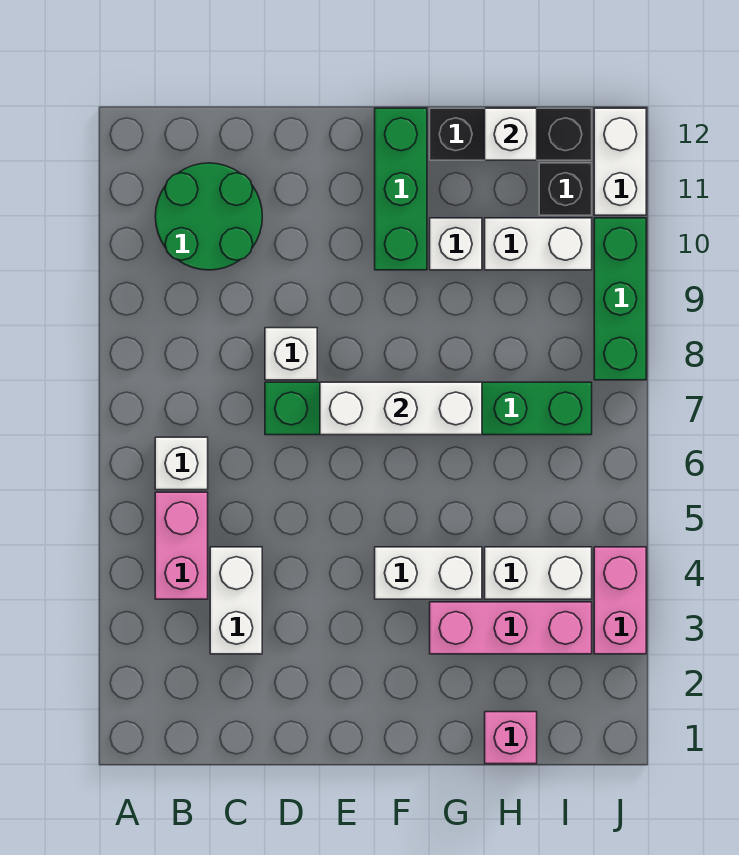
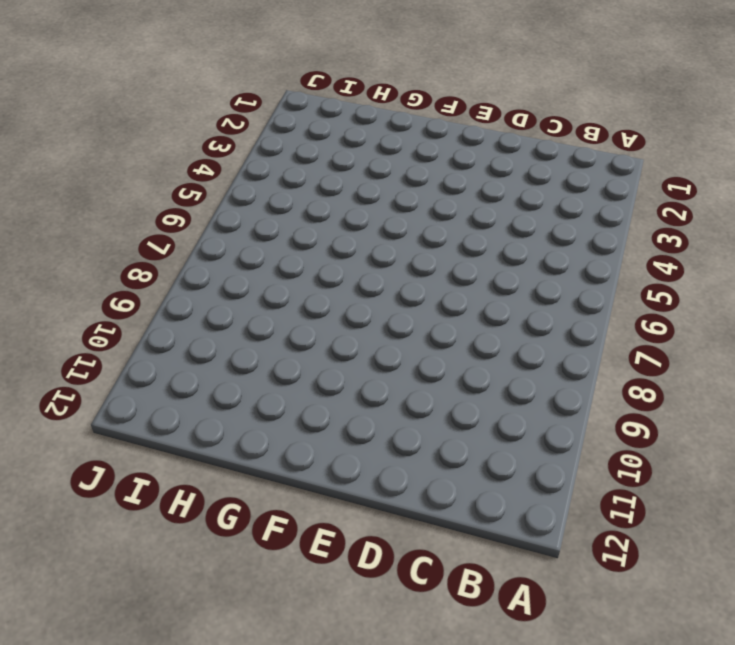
none -> pink brick B4:B5 level 1
none -> white brick B6 level 1
none -> green round brick B10:C11 level 1

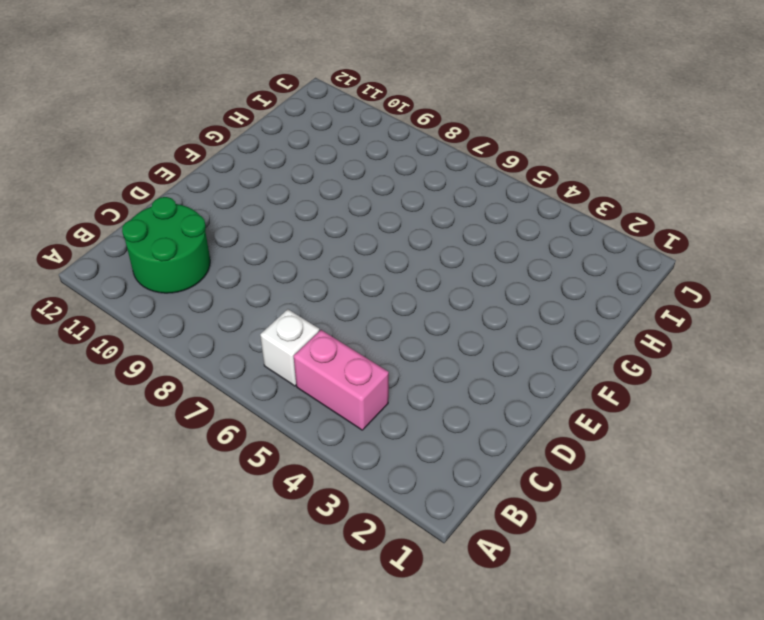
none -> white brick C3:C4 level 1
none -> green brick D7:I7 level 1
none -> white brick D8 level 1

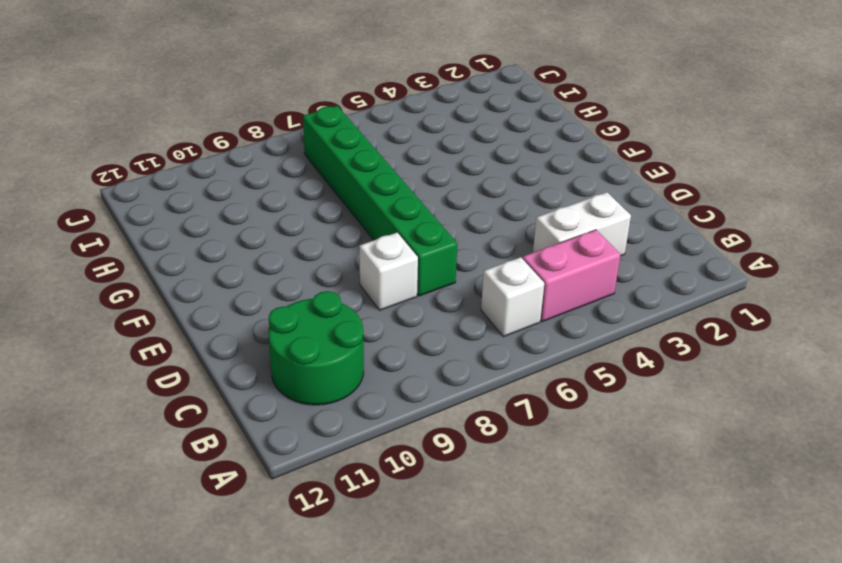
none -> white brick F4:G4 level 1
none -> green brick F10:F12 level 1
none -> pink brick G3:I3 level 1

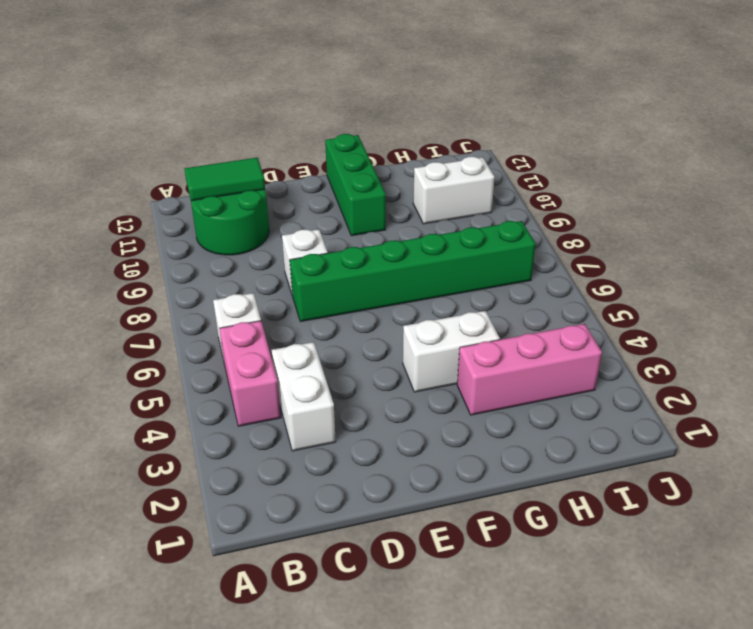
green tile B11:C11 level 2 -> none
none -> white brick G10 level 1
none -> black brick G12:I12 level 1
none -> pink brick H1 level 1

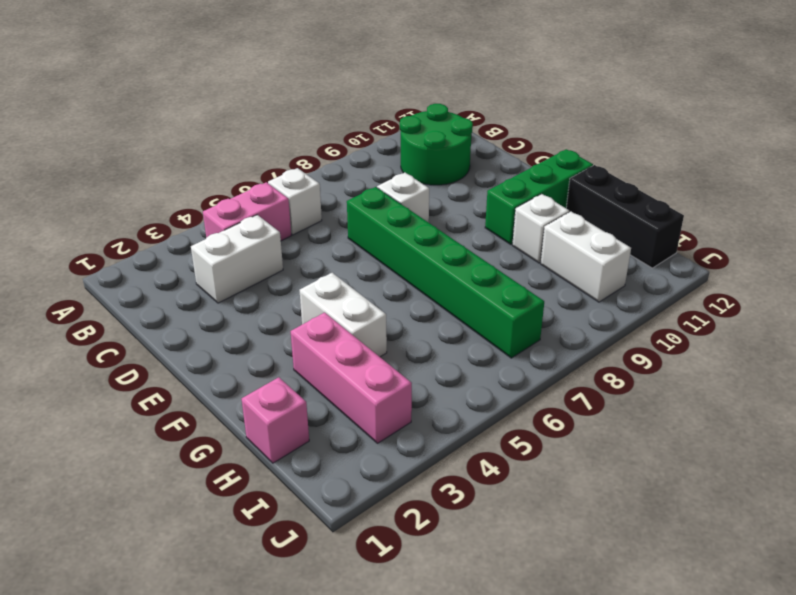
none -> white brick H4:I4 level 1
none -> black brick I11 level 1
none -> pink brick J3:J4 level 1

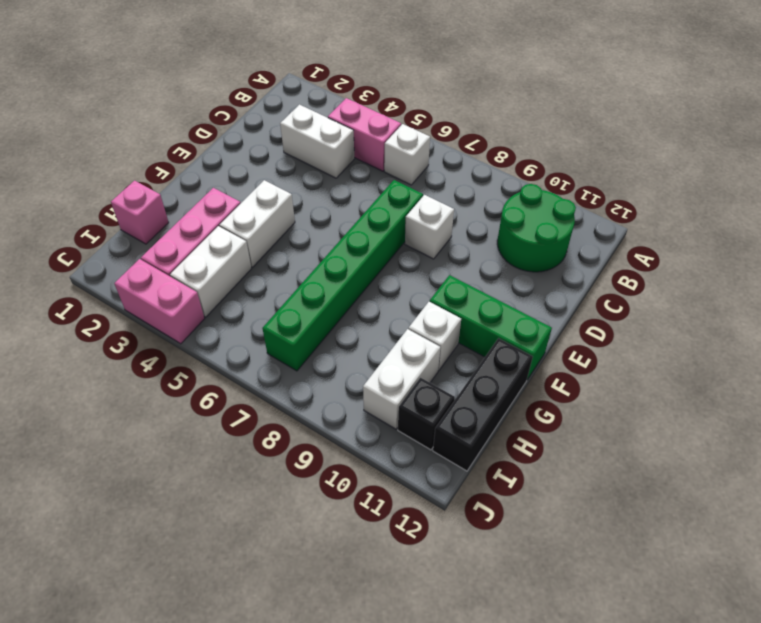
none -> green brick J8:J10 level 1
none -> white brick J11:J12 level 1
none -> white brick E7:G7 level 2

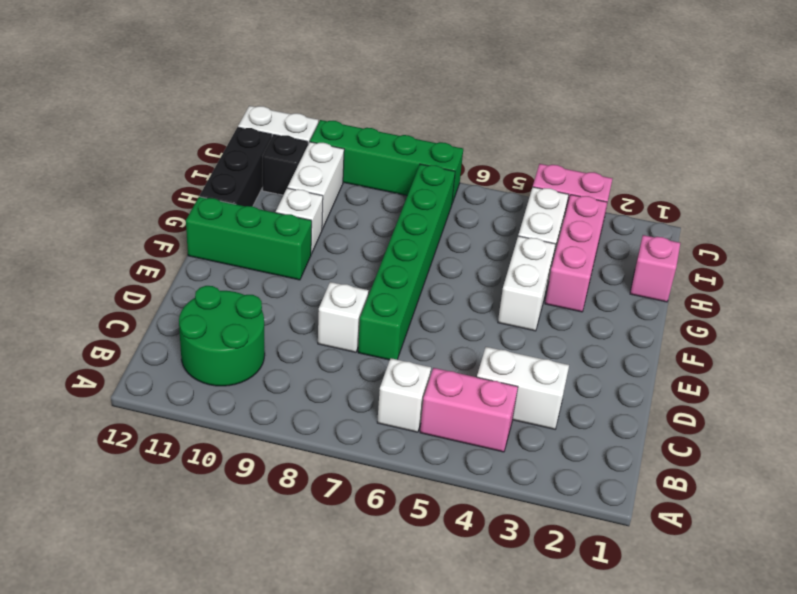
green brick J7:J10 level 1 -> green brick J8:J10 level 1
none -> white brick E7:G7 level 2
none -> white brick H12 level 2

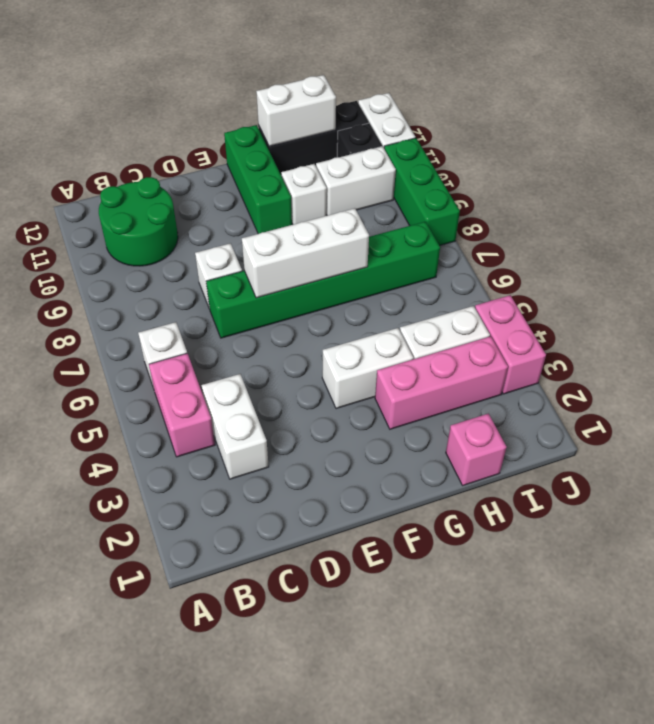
white brick G12:H12 level 2 -> white brick H12 level 2

